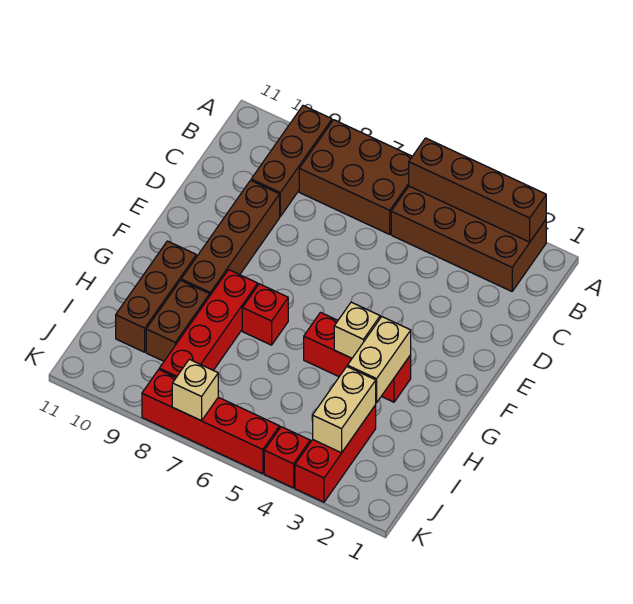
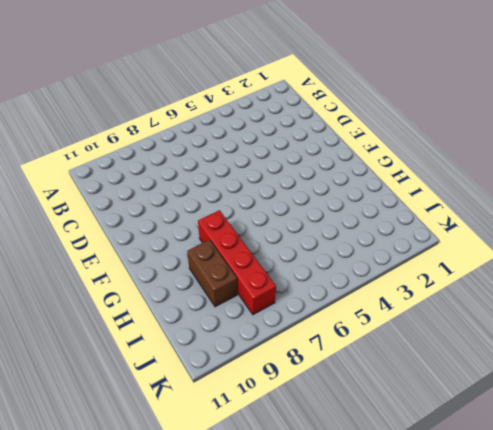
none -> brown brick A2:B5 level 1
none -> brown brick A6:B8 level 1
none -> brown brick A9:C9 level 1

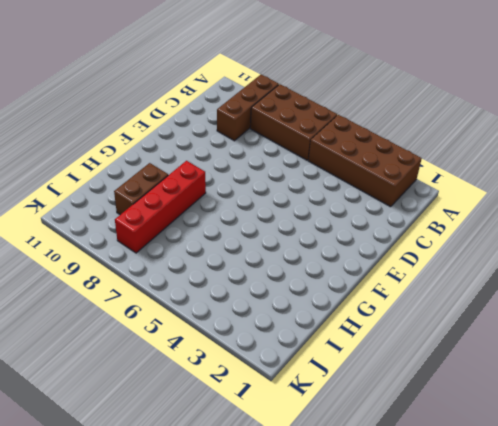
none -> brown brick D9:G9 level 1
none -> red brick G3:G5 level 1
none -> red brick G7 level 1

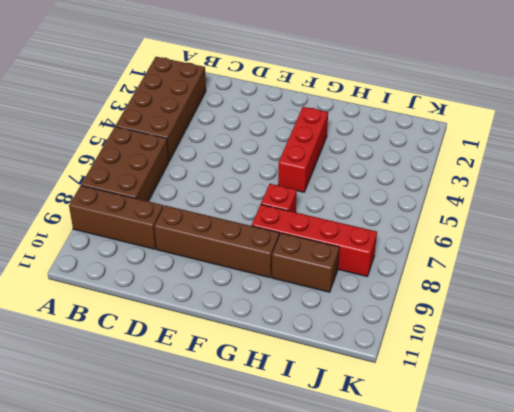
none -> brown brick G10:I10 level 1
none -> red brick I3:K3 level 1
none -> red brick K4 level 1

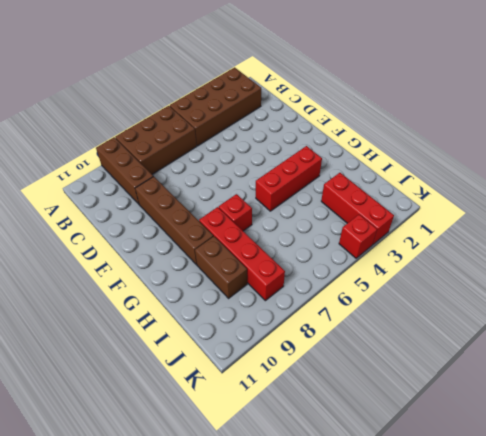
none -> brown brick G10:I10 level 1
none -> red brick K5:K8 level 1
none -> brown brick A2:A5 level 2

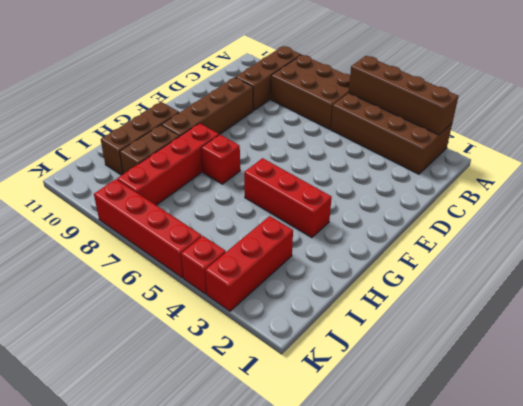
none -> tan brick G3:H3 level 2
none -> tan brick G4 level 2
none -> tan brick I3:J3 level 2

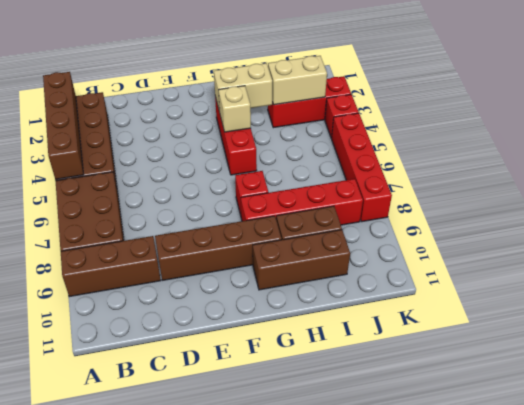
none -> tan brick K7 level 2

